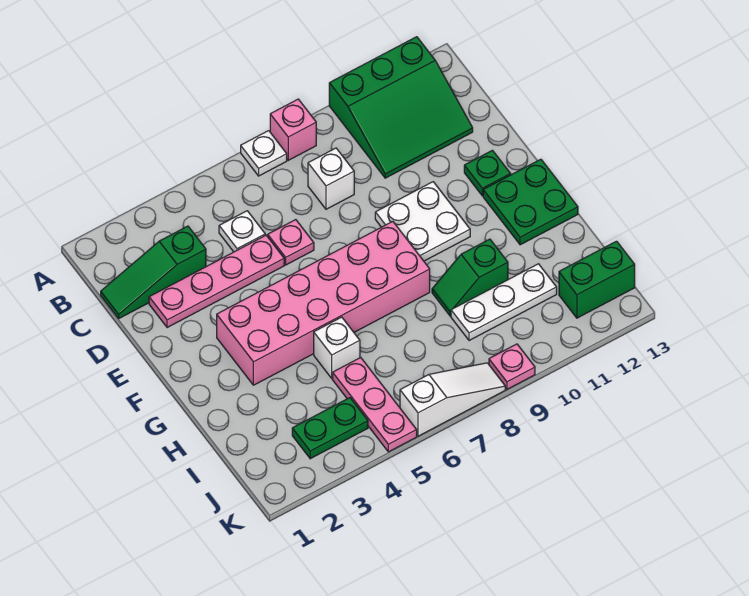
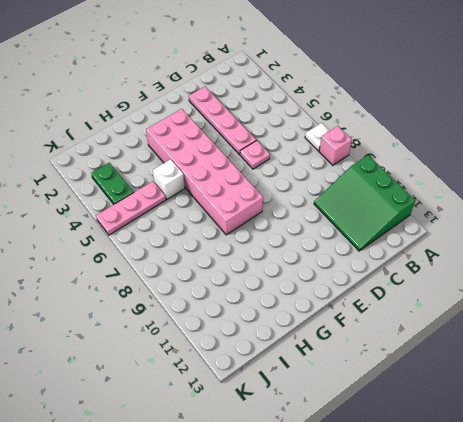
none -> green slope C1:C3 level 1 top 3
none -> white plate C5 level 1
none -> white brick C8 level 1

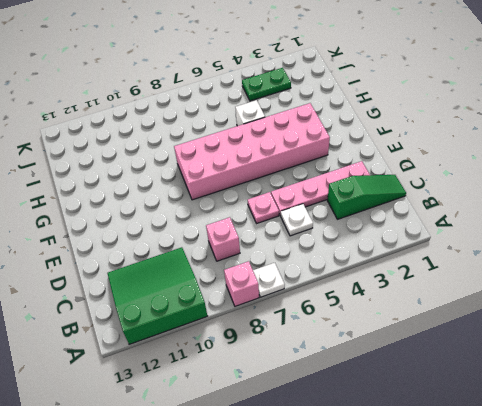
pink brick C8 level 1 -> white brick C8 level 1
none -> white plate E9:F10 level 1
none -> green plate E12 level 1
none -> green plate F12:G13 level 1

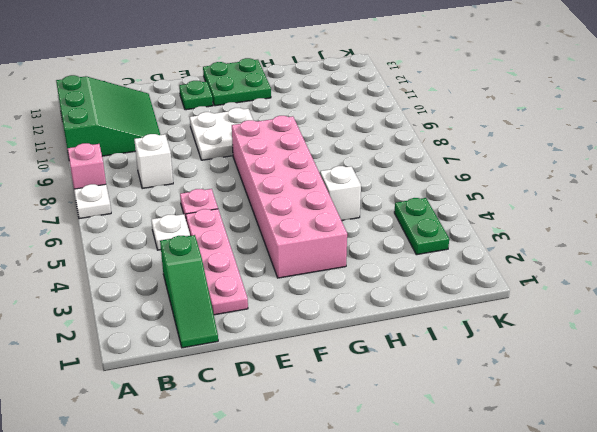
none -> green slope H9:H10 level 1 top 10
none -> pink plate I5:K5 level 1
none -> white plate I9:I11 level 1

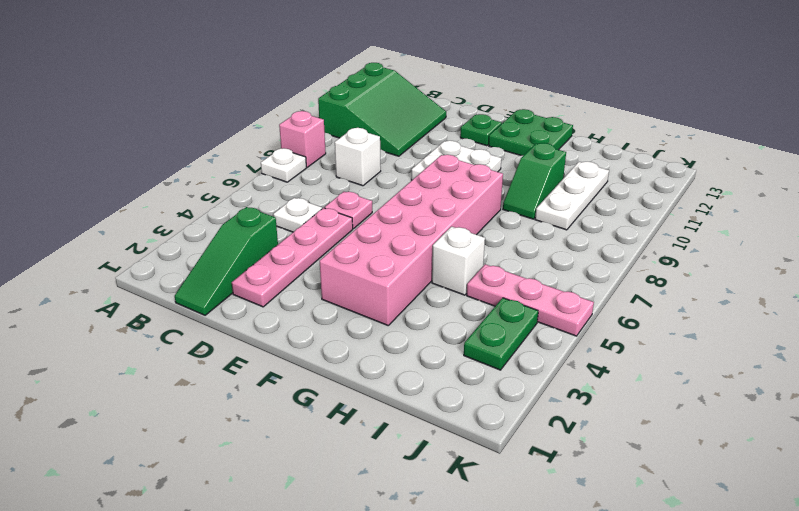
none -> green brick J12:J13 level 1
none -> white slope K6:K8 level 1 top 6
none -> pink plate K9 level 1

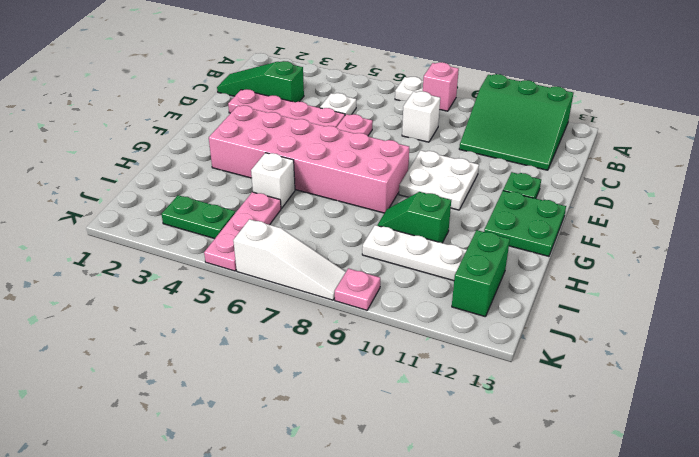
green brick I12:J12 level 1 -> green brick J12:J13 level 1

